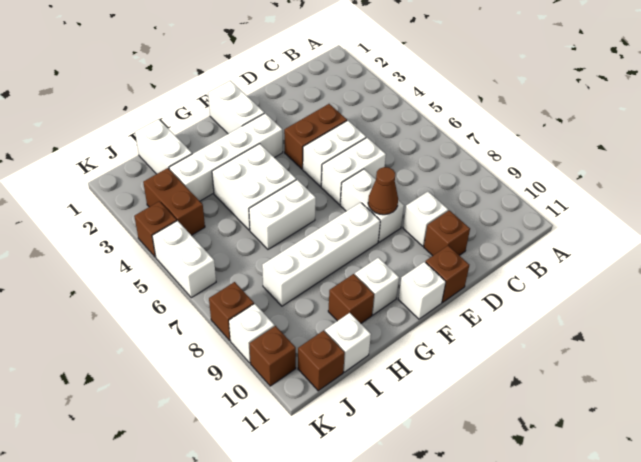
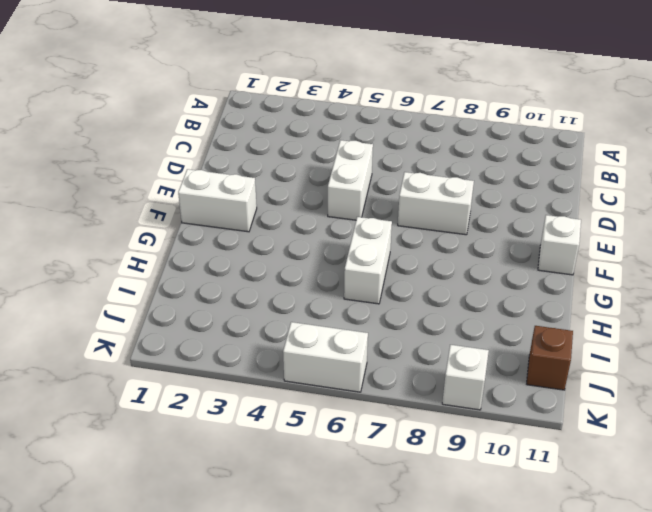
none -> brown brick D4:E4 level 1
none -> white brick D6:E6 level 1
none -> white brick D9 level 1

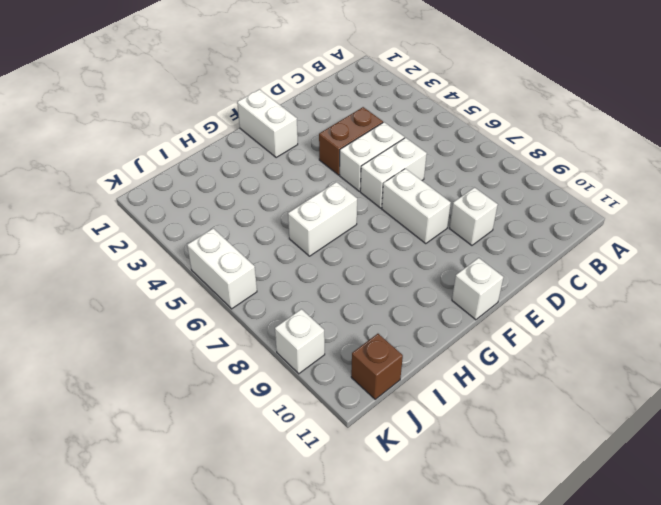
none -> brown brick D10 level 1
none -> brown brick E11 level 1
none -> white brick F3:I3 level 1

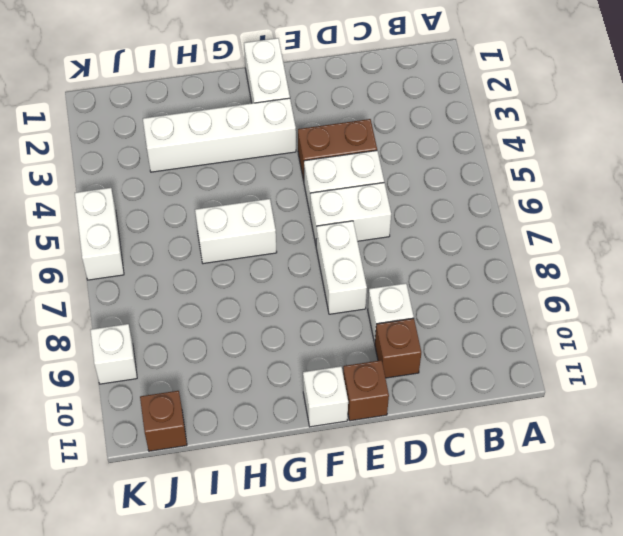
none -> white brick F8:I8 level 1
none -> white brick G4:H5 level 1
none -> white brick G10 level 1

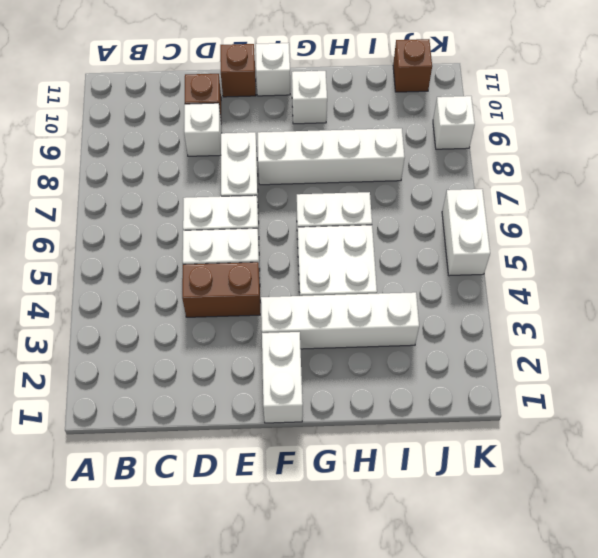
none -> brown brick H10 level 1
none -> white brick I1:I2 level 1
none -> white brick I11 level 1

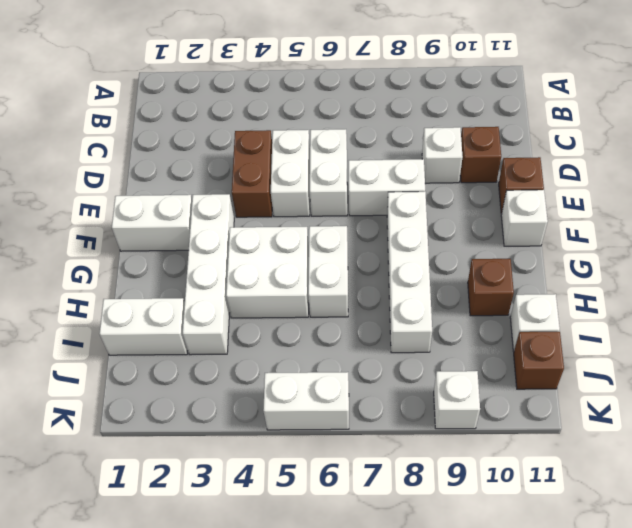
none -> white brick G10 level 1
none -> brown brick J3:J4 level 1
none -> brown brick K4 level 1

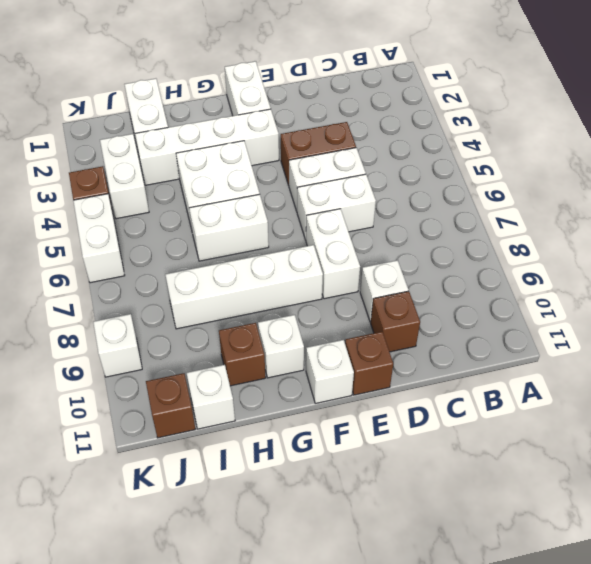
white brick J3:J4 level 1 -> brown brick J3:J4 level 1
none -> brown brick K8 level 1
none -> brown brick K10 level 1
none -> brown cone E8 level 2

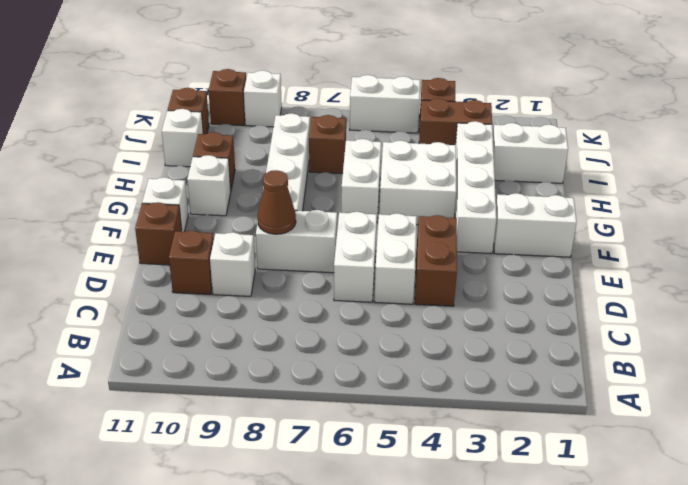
brown brick I7 level 1 -> brown brick K8 level 1

